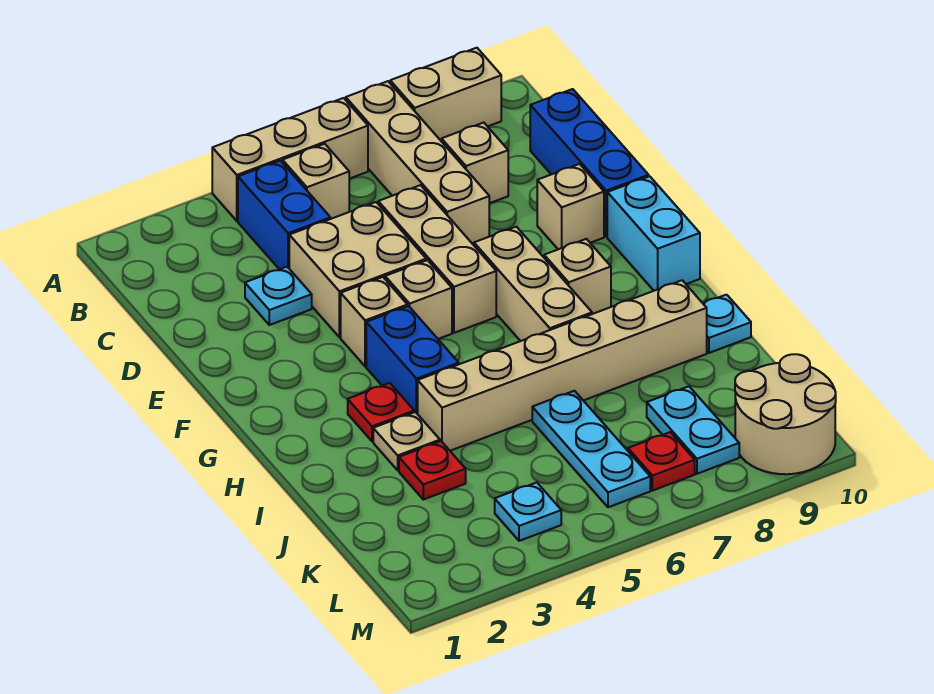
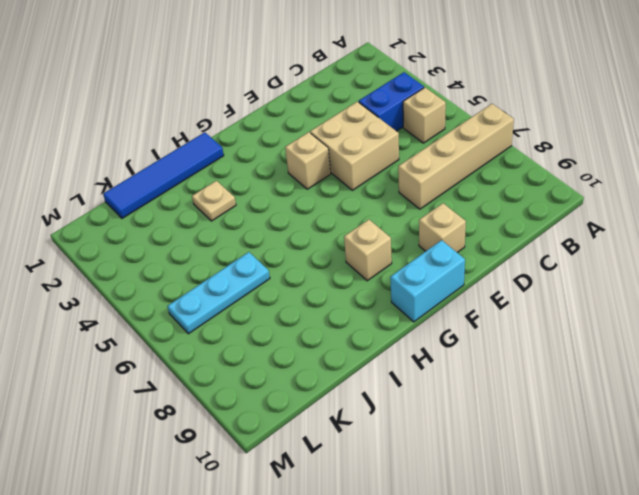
blue tile H1:K1 level 1 -> none
none -> tan brick A4:A6 level 1
none -> tan brick A8:A9 level 1
none -> tan brick C8 level 1

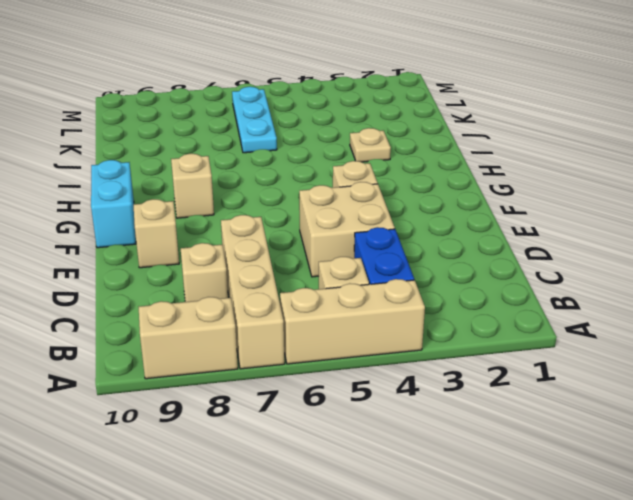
none -> blue brick C10:E10 level 1
none -> cyan plate D3 level 1
none -> tan brick D6:F6 level 1

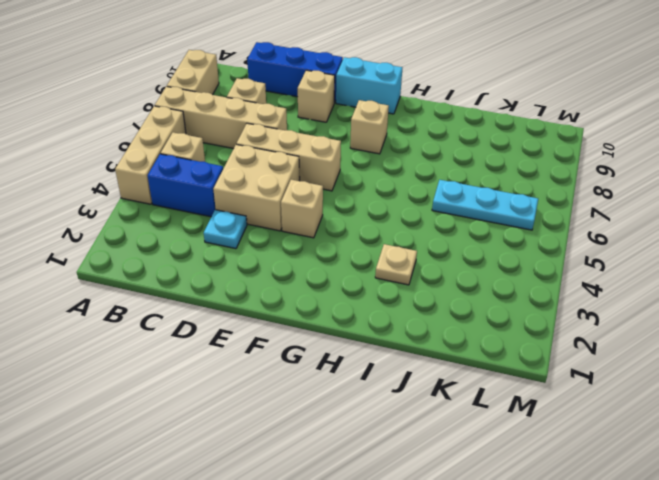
none -> tan brick F5 level 1
none -> tan brick F7:H7 level 1
none -> blue brick G4:H4 level 1

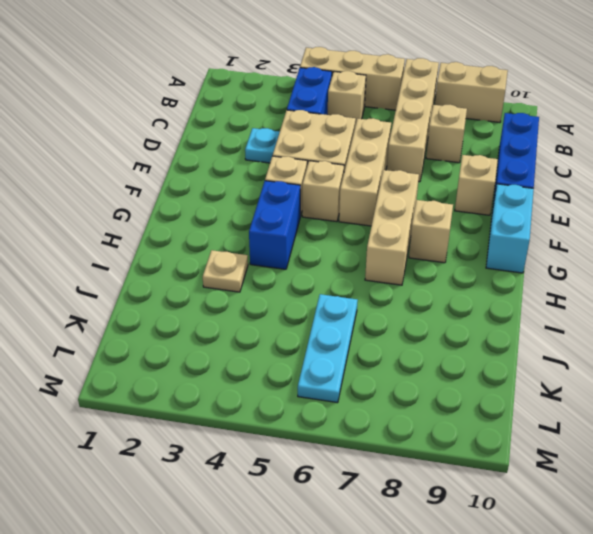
none -> red plate H3 level 1
none -> tan brick I4:I9 level 1
none -> cyan plate I10 level 1

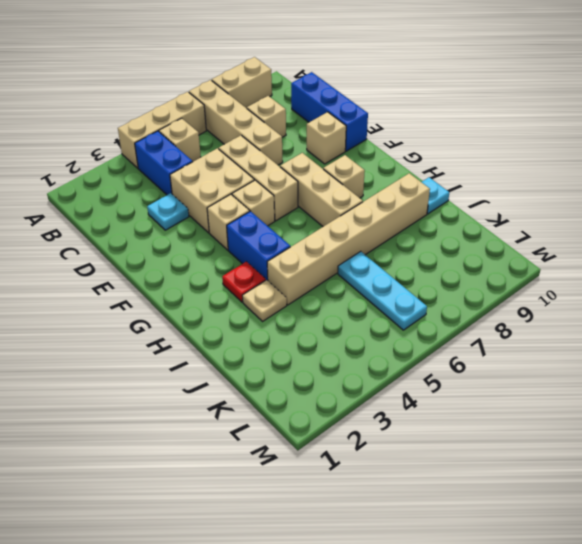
none -> cyan brick F10:G10 level 1
none -> red plate J3 level 1
none -> cyan plate K8:L8 level 1

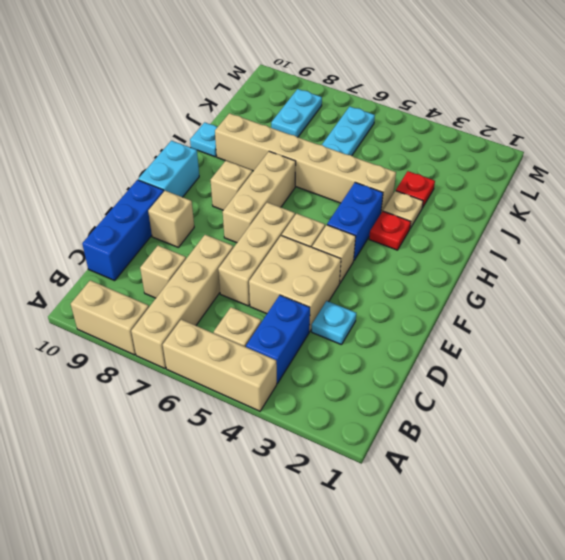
none -> cyan plate L4 level 1
none -> red plate L7 level 1
none -> tan round brick L9:M10 level 1

